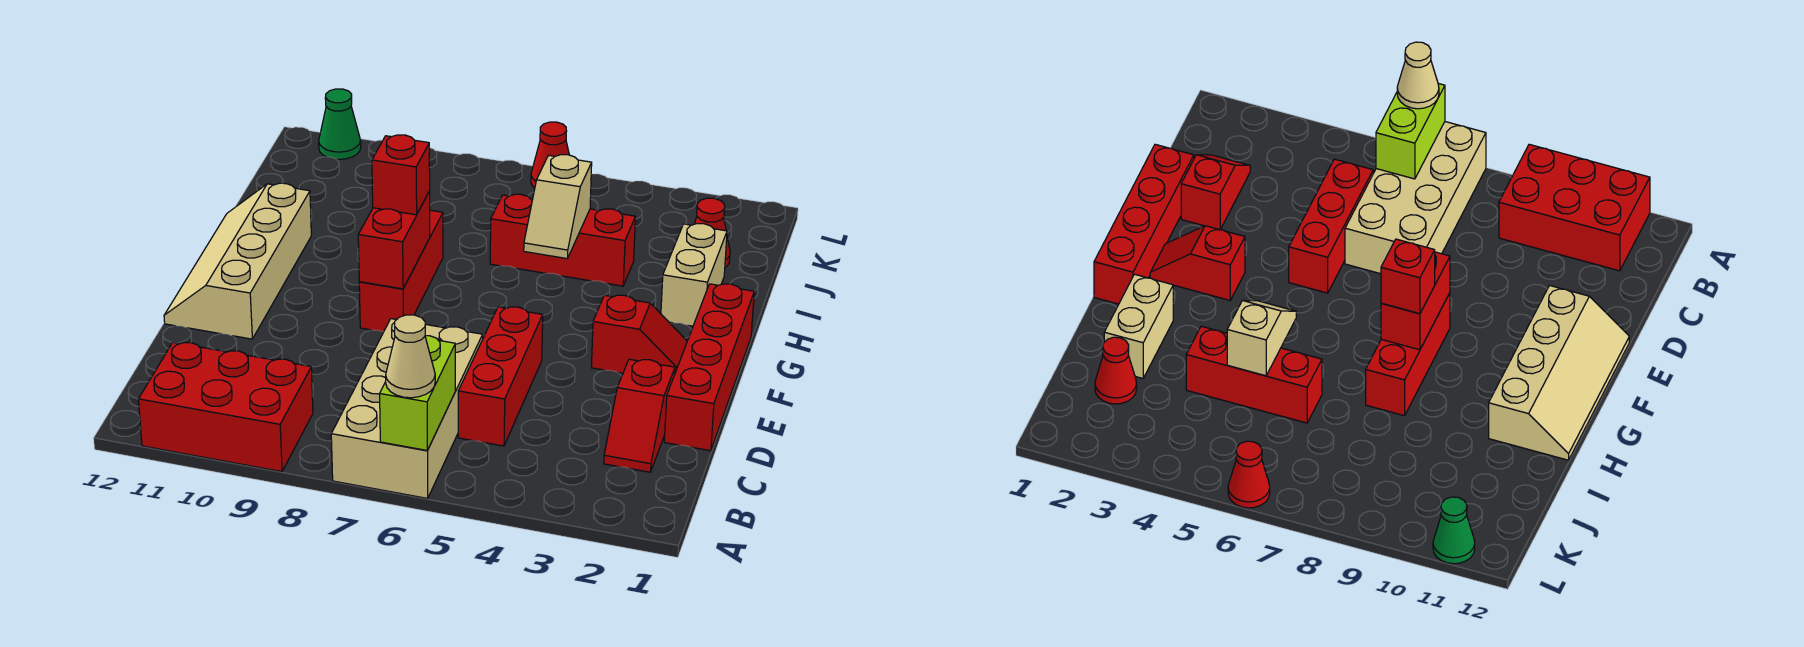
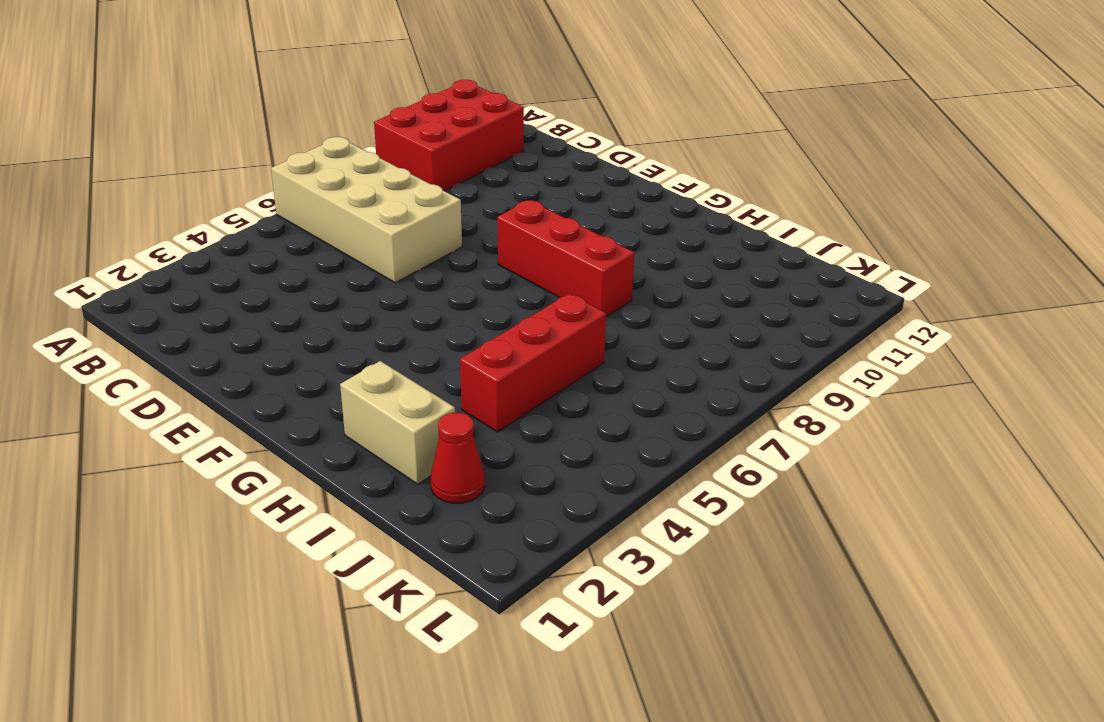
none -> red slope C2:D2 level 1 top D
none -> red brick C5:E5 level 1
none -> red brick D1:G1 level 1

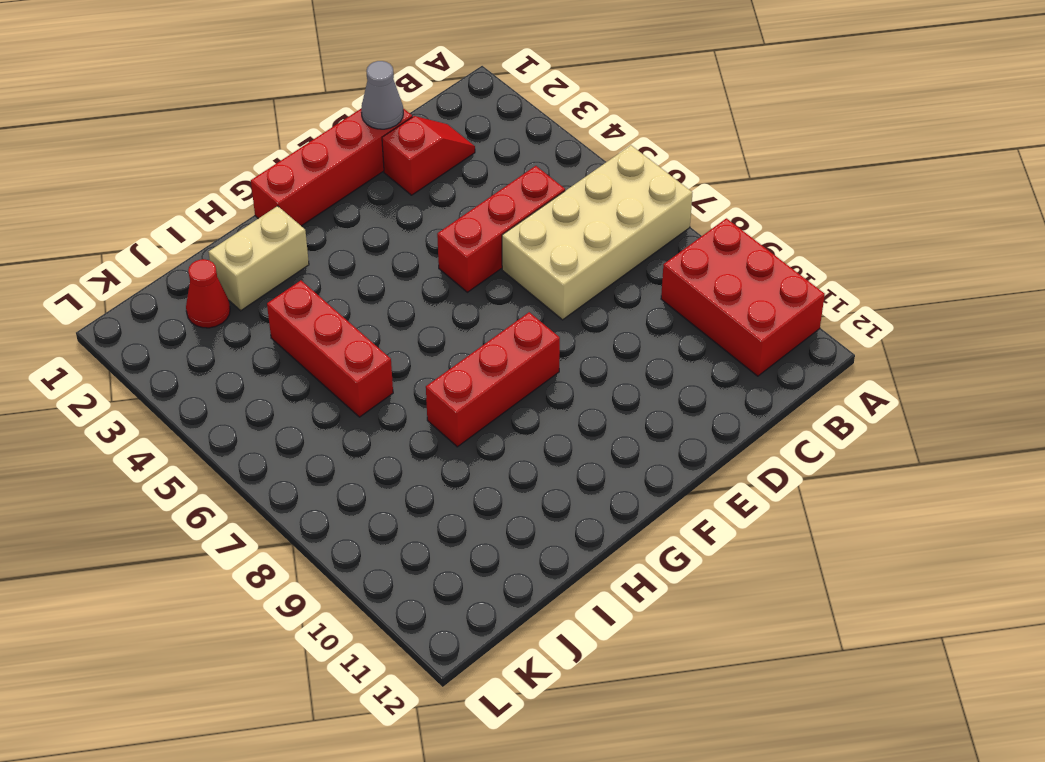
grey cone D1 level 2 -> none
none -> tan slope E11:H12 level 1 top 11
none -> red slope F2:F3 level 1 top 3
none -> red cone L6 level 1

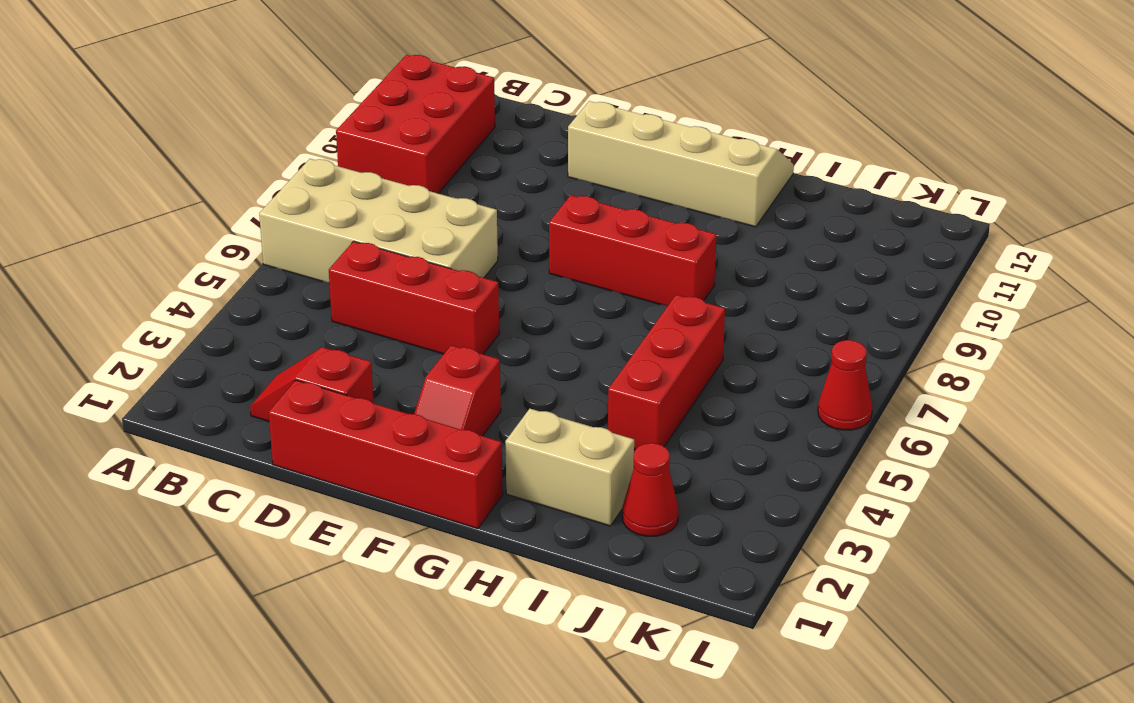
none -> green cone L11 level 1
none -> lime brick A6:B6 level 2
none -> red brick F8:G8 level 2

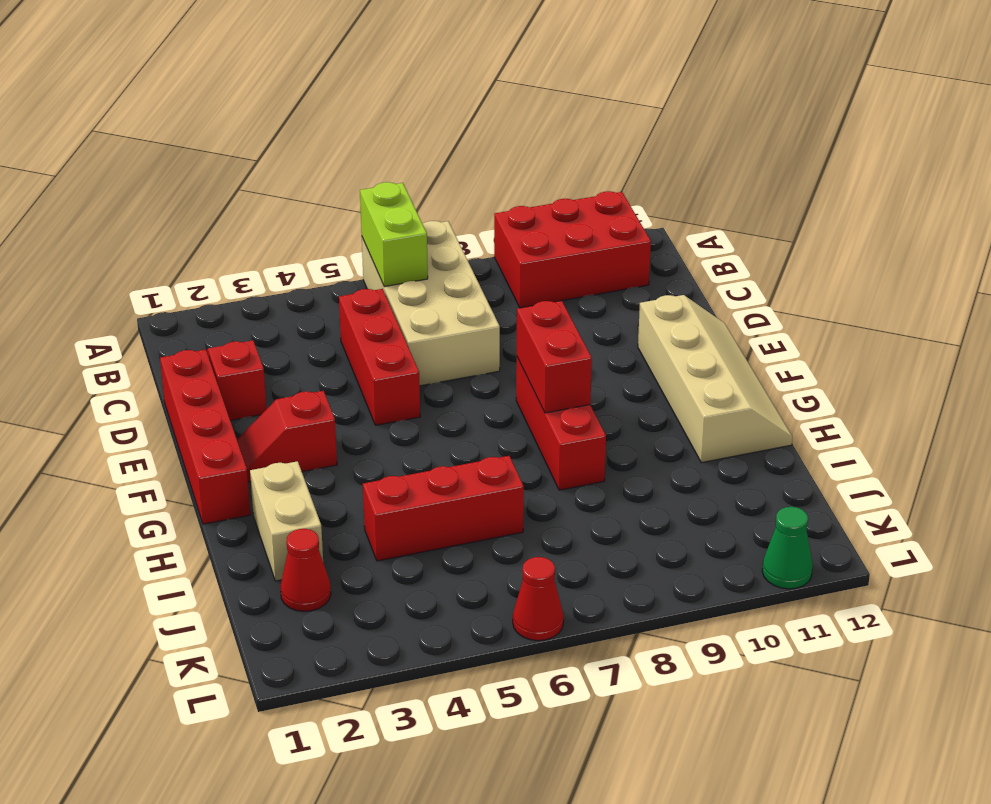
none -> tan slope H5:I5 level 2 top I
none -> tan cone A6 level 3
none -> red brick G8 level 3

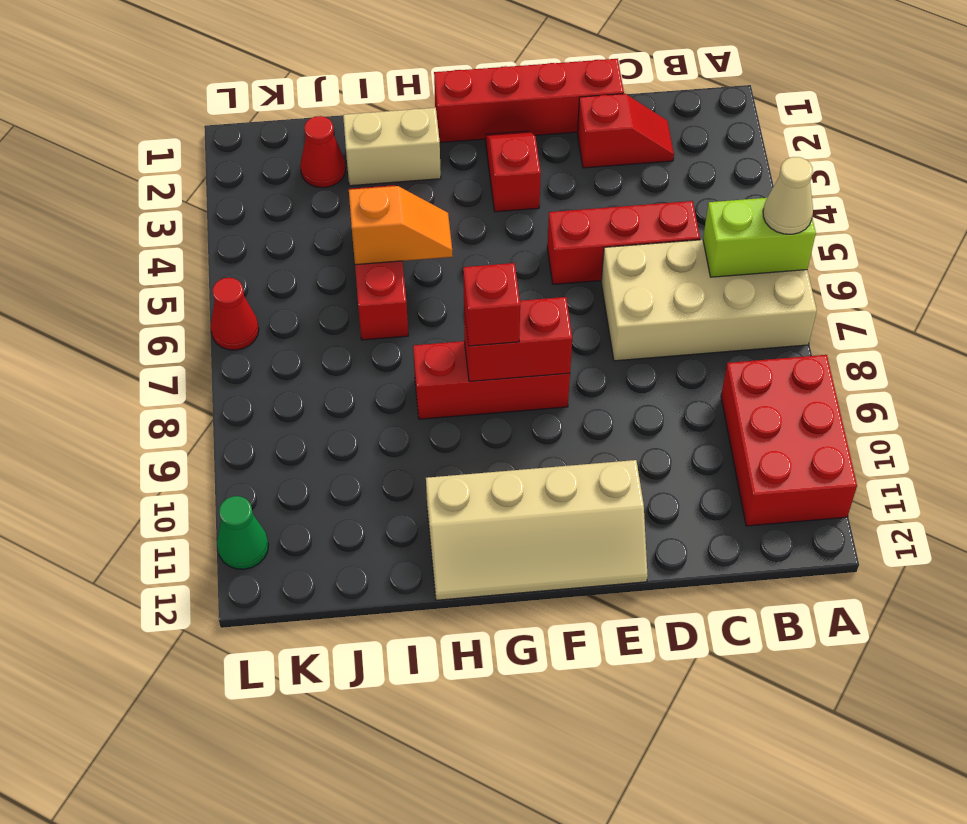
orange slope H5:I5 level 2 top I -> tan slope H5:I5 level 2 top I

